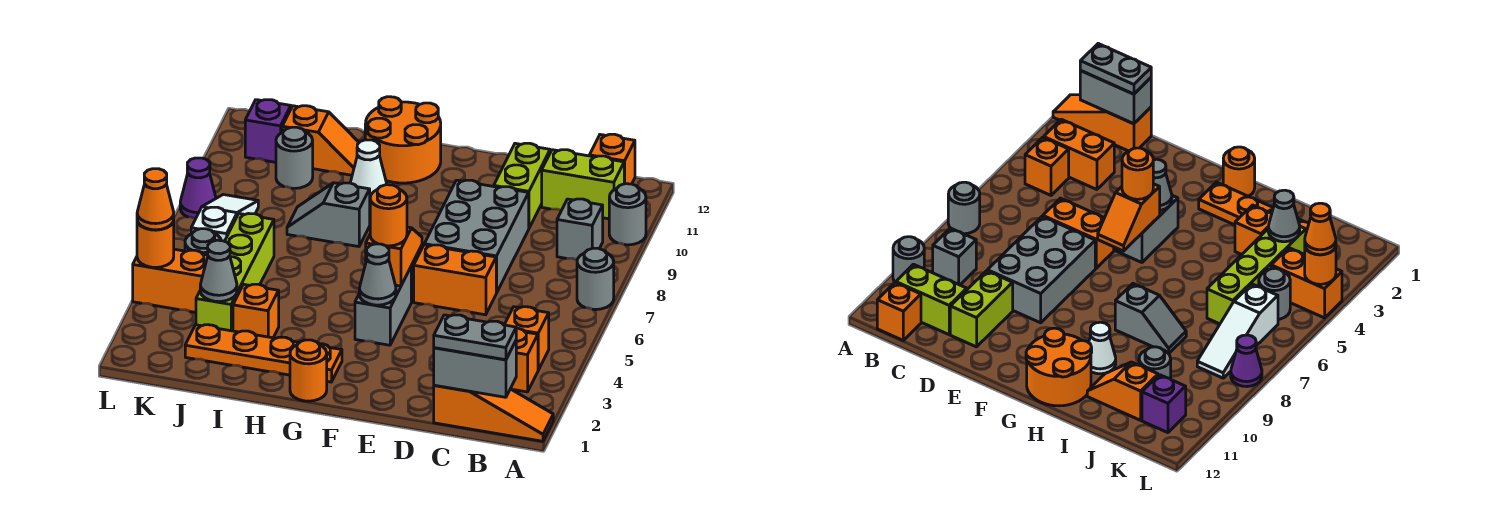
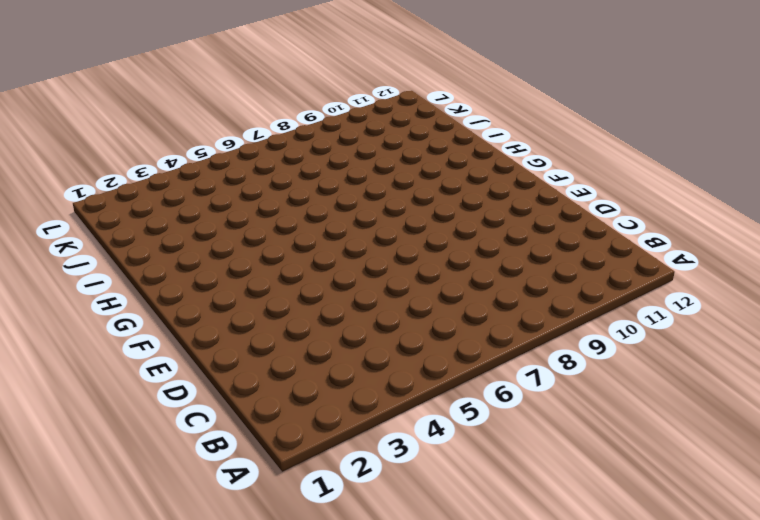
none -> orange slope A1:C1 level 1 top C
none -> grey round brick A7 level 1
none -> grey round brick A10 level 1
none -> orange brick B3:C3 level 1

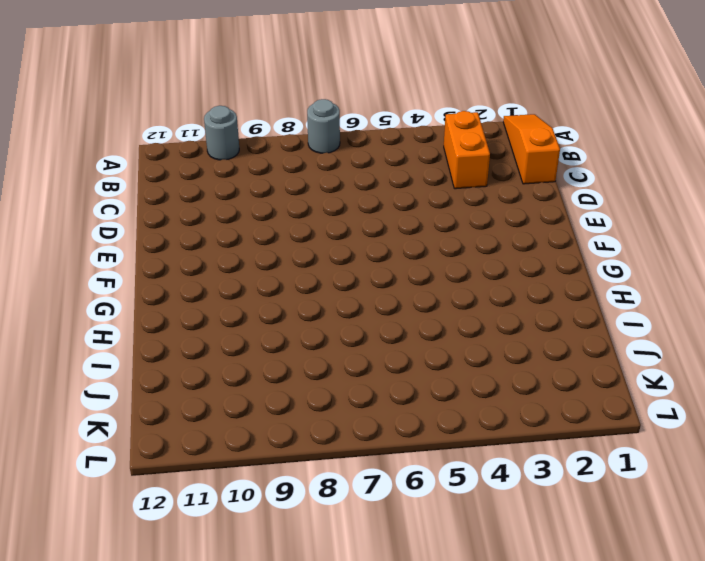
none -> orange brick B4 level 1
none -> grey brick B9 level 1
none -> lime brick B11:C11 level 1
none -> orange brick B12 level 1

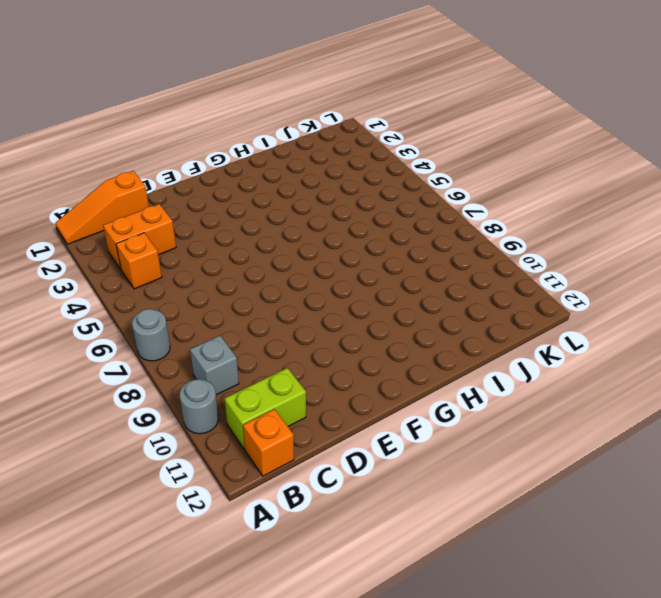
none -> orange brick D6:E6 level 1
none -> grey brick D7:E9 level 1
none -> lime brick D10:D11 level 1
none -> grey brick F4:F5 level 1

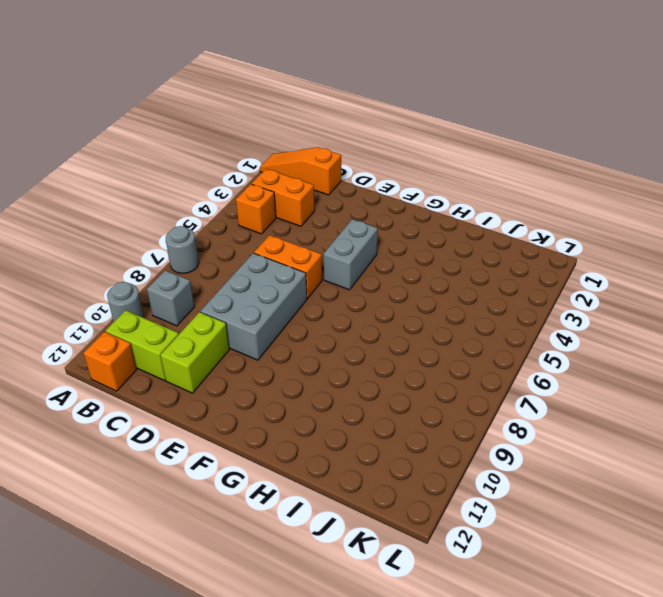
none -> orange round brick G1 level 1
none -> orange plate G2:J2 level 1
none -> orange round brick G11:H12 level 1
none -> grey slope H8:I8 level 1 top H

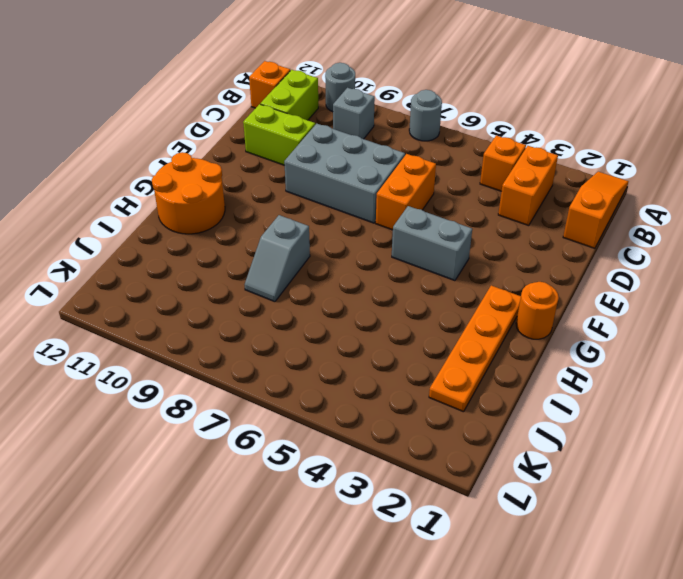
none -> white cone H10 level 1
none -> orange brick I3 level 1
none -> orange slope I11:J11 level 1 top J
none -> lime brick J3:J6 level 1

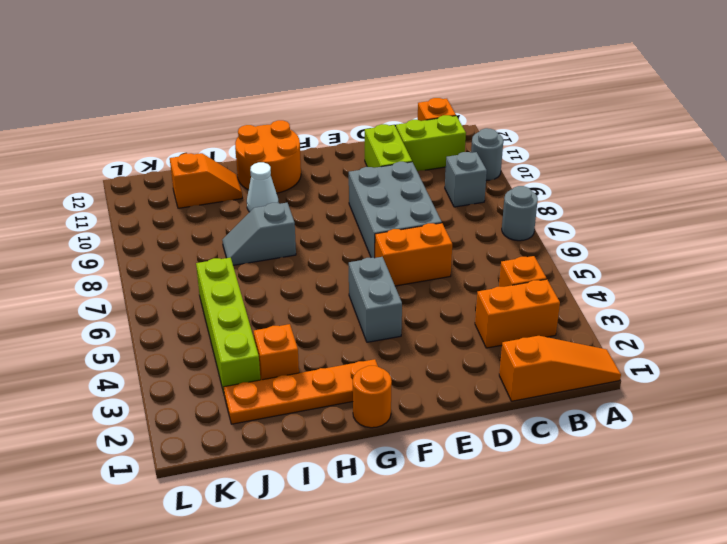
none -> grey round brick J10 level 1
none -> orange brick K4:L4 level 1
none -> grey round brick K5 level 1
none -> white slope K6:K8 level 1 top 6

